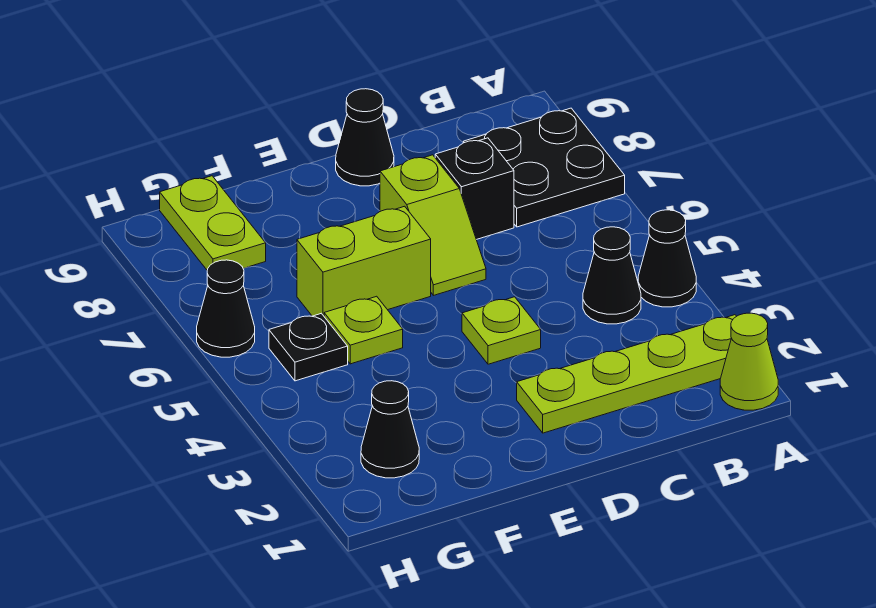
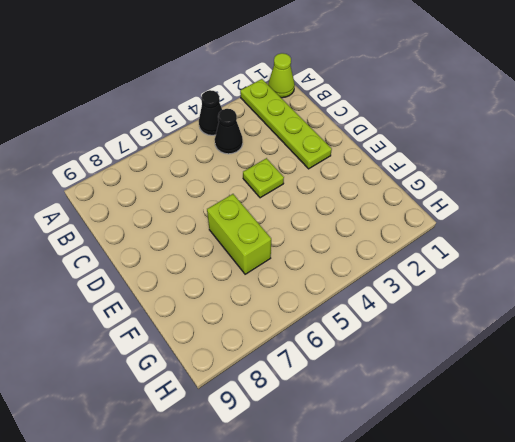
none -> black plate A7:B8 level 1
none -> black brick C7 level 1
none -> lime slope D6:D7 level 1 top 7

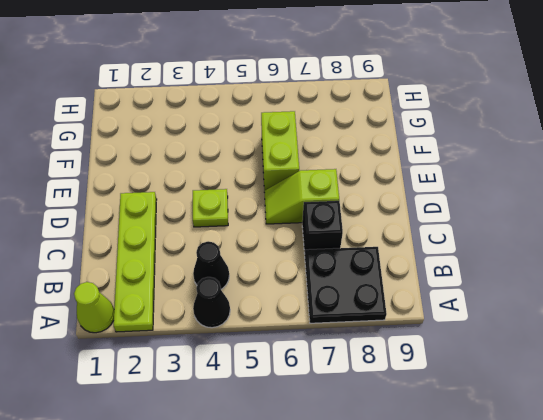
none -> black cone D9 level 1
none -> lime plate F5 level 1
none -> black cone G2 level 1

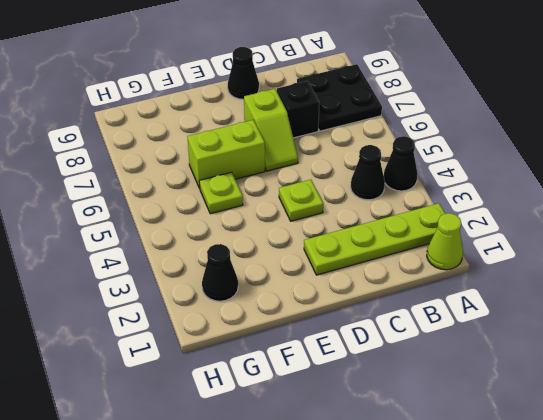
none -> black plate G5 level 1
none -> lime plate G8:G9 level 1
none -> black cone H6 level 1

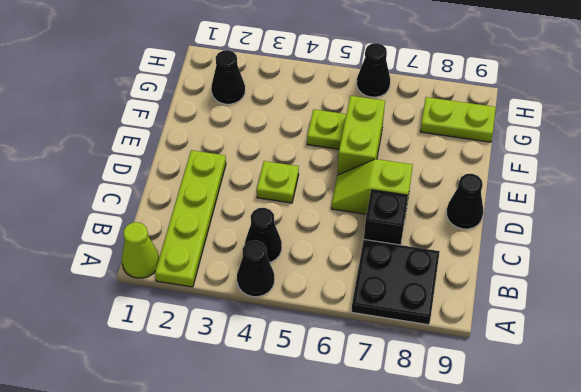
none -> black plate G5 level 1

